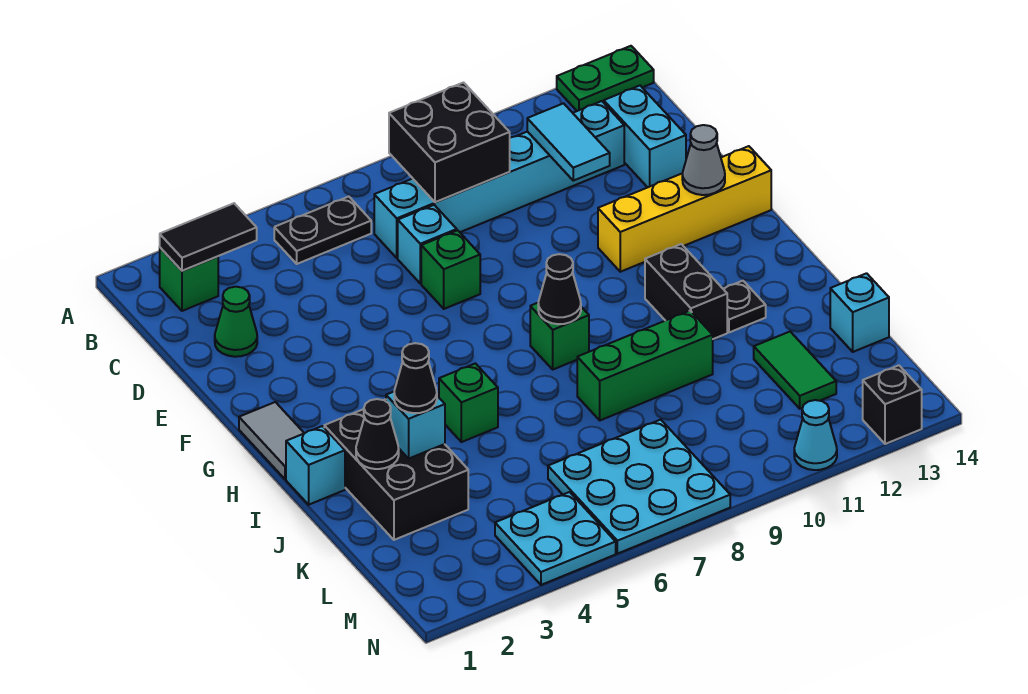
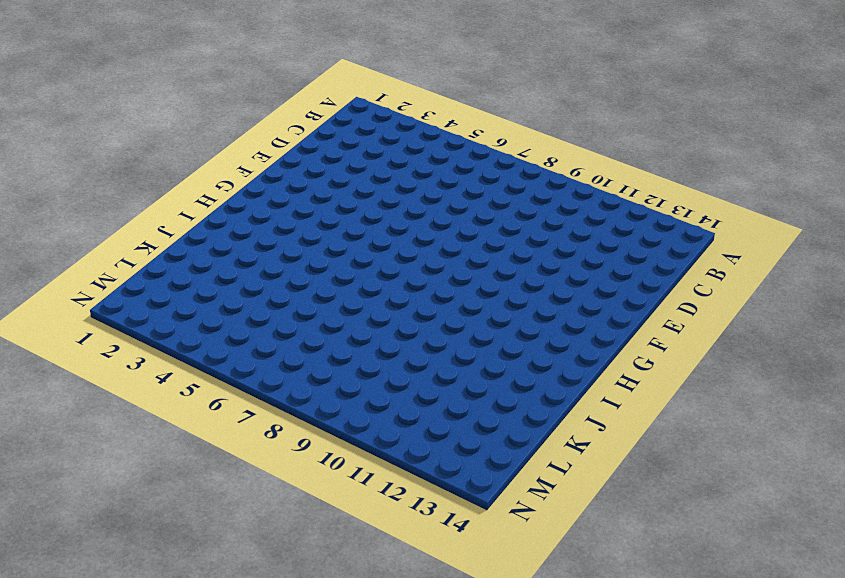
none -> green plate A13:A14 level 1
none -> green brick B2 level 1
none -> black plate B5:B6 level 1
none -> cyan brick C7:C12 level 1

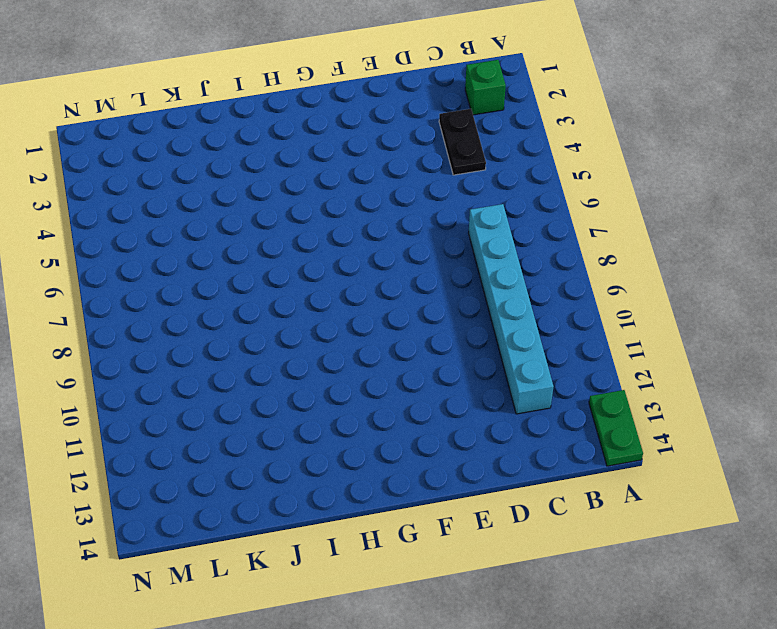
black plate C3:C4 level 1 -> black plate B5:B6 level 1
none -> cyan brick C13:D13 level 1
none -> green cone D2 level 1
none -> cyan brick D7 level 1
none -> green brick E7 level 1

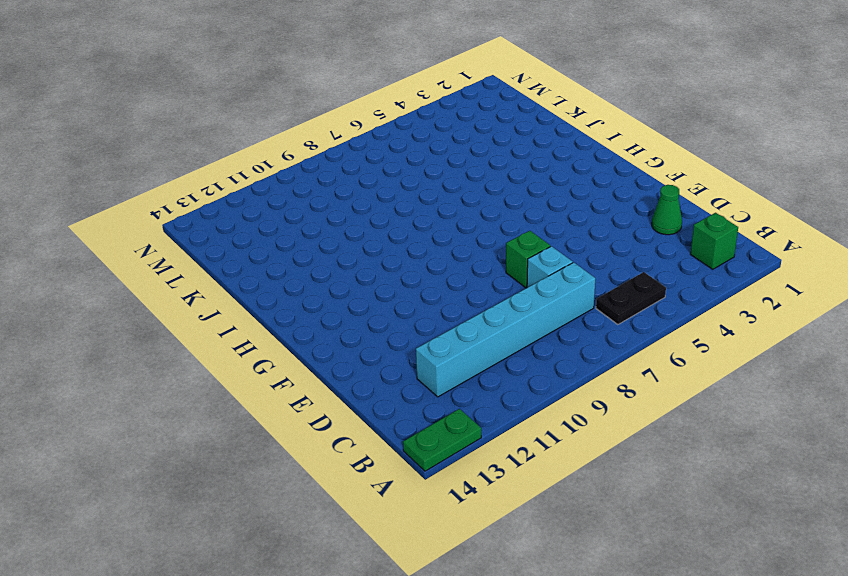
none -> cyan brick C13:D13 level 1
none -> yellow brick F11:F14 level 1
none -> grey tile G1:H1 level 1
none -> green brick H8 level 1

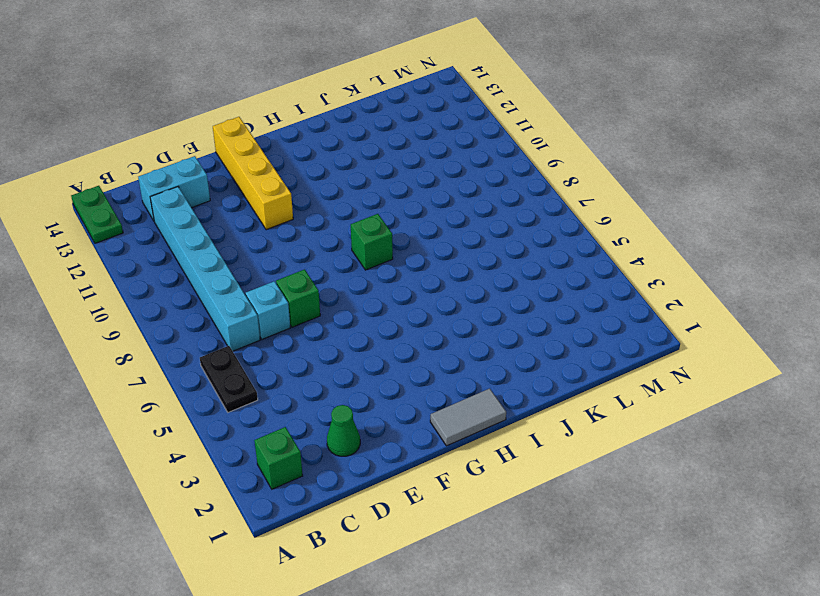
none -> black brick H11:I11 level 1
none -> cyan brick I1 level 1
none -> black brick I2:K3 level 1
none -> green brick I5 level 1

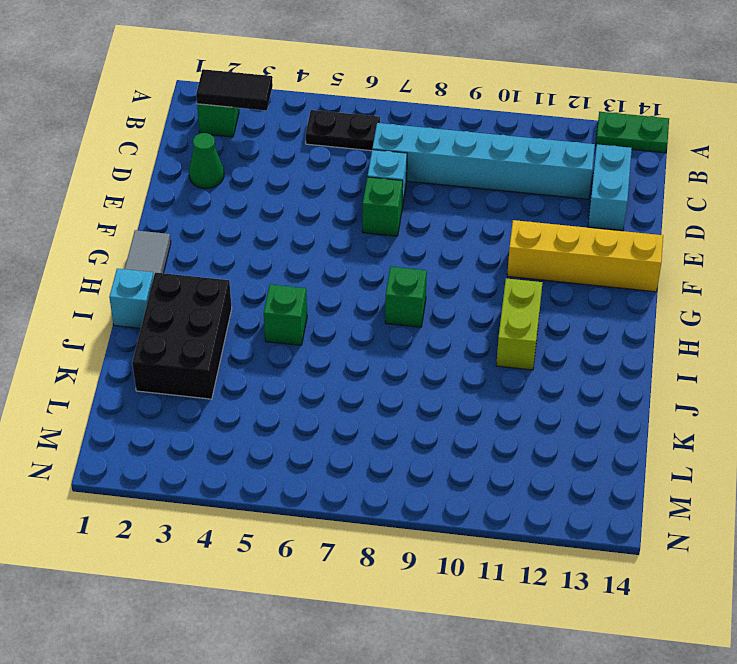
lime brick H11:I11 level 1 -> black brick H11:I11 level 1
none -> black plate I12 level 1
none -> green brick J8:J10 level 1
none -> green tile K12:L12 level 1
none -> cyan brick K14 level 1

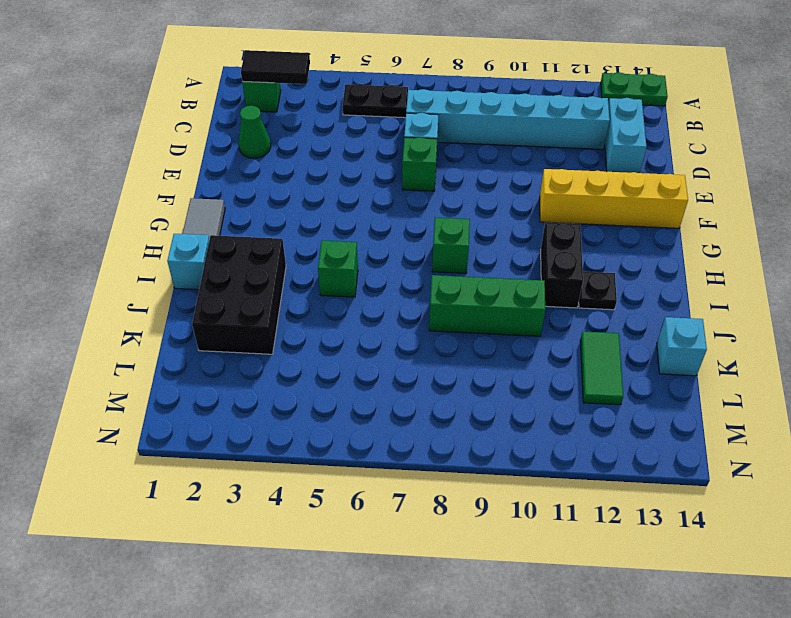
none -> cyan plate L6:N8 level 1
none -> cyan plate M4:N5 level 1
none -> cyan cone N11 level 1
none -> black brick N13 level 1

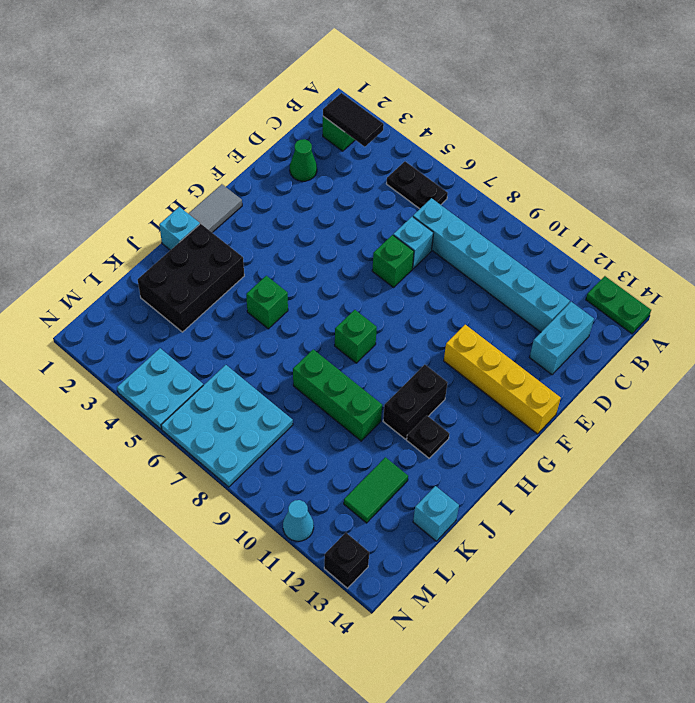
none -> black brick B8:C9 level 2
none -> cyan tile C11:D11 level 2
none -> grey cone F13 level 2
none -> black cone H8 level 2

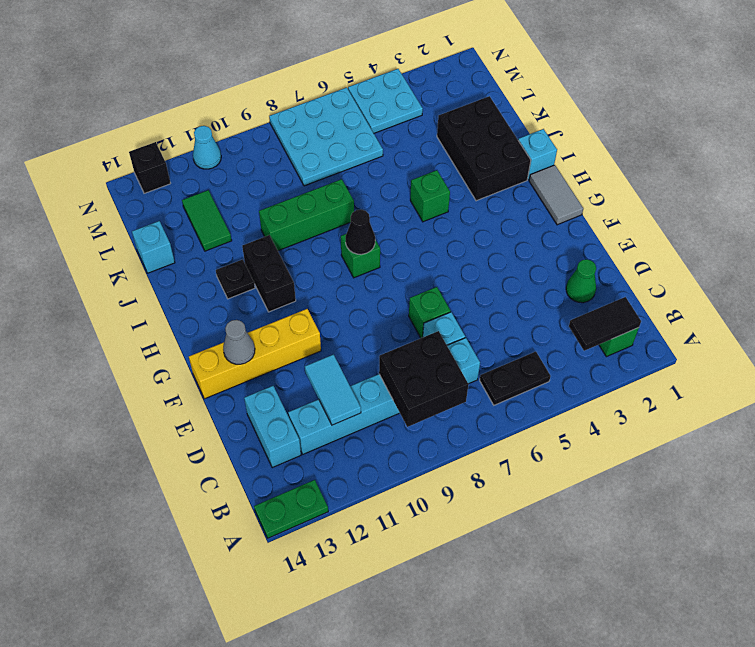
none -> black cone J2 level 2
none -> cyan brick J3 level 2
none -> black cone J3 level 3

